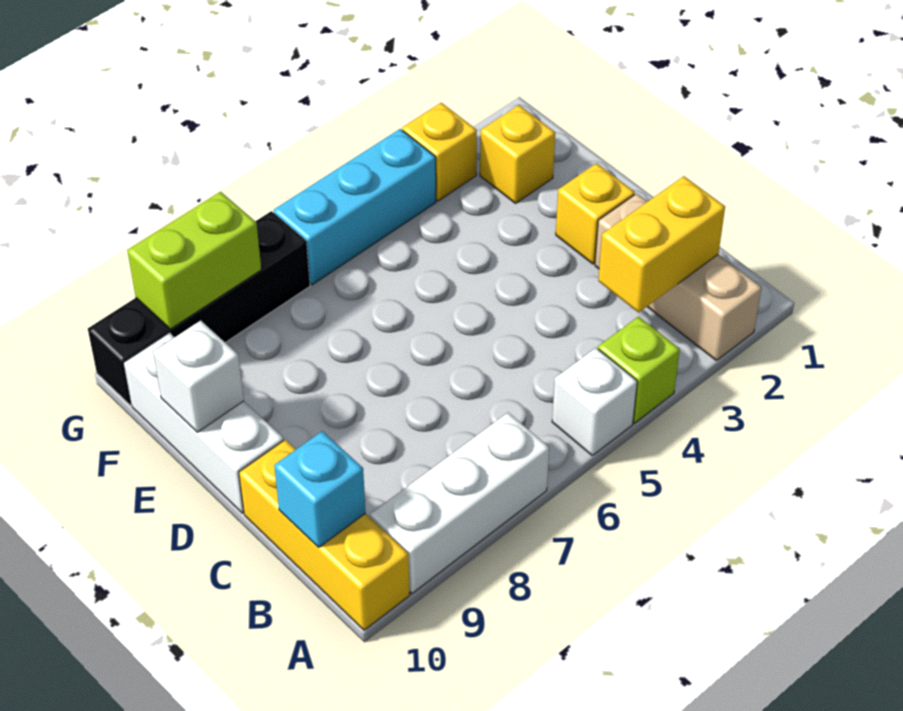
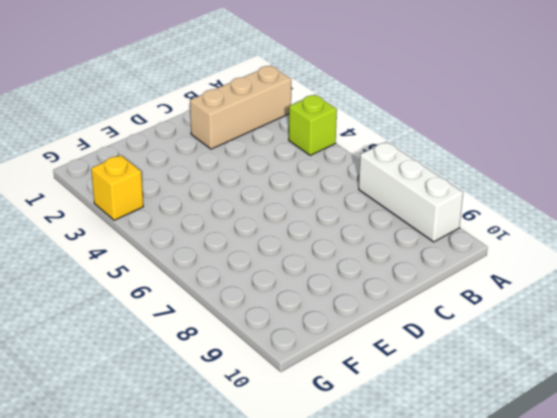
none -> white brick A5 level 1
none -> yellow brick A10:C10 level 1
none -> yellow brick D2 level 1

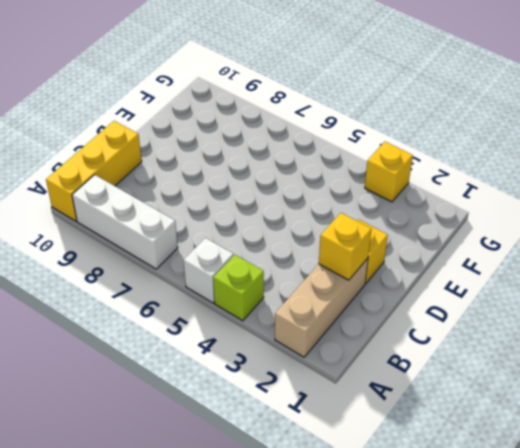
yellow brick C2 level 2 -> yellow brick F2 level 1
none -> white brick D10:F10 level 1
none -> cyan brick G4:G6 level 1
none -> black brick G7:G10 level 1

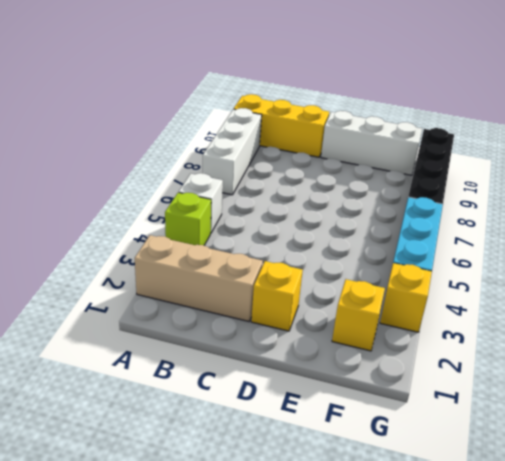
none -> yellow brick B2:B3 level 2
none -> cyan brick B10 level 2
none -> white brick E10 level 2

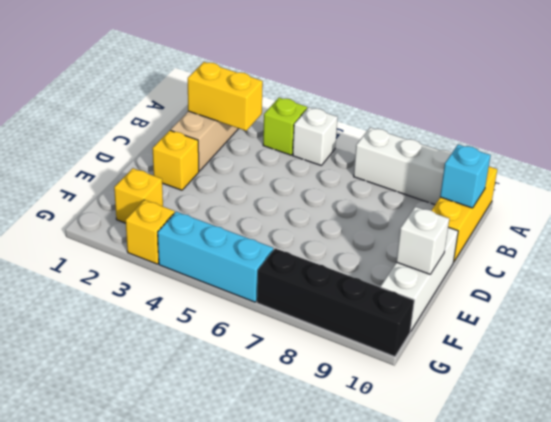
none -> lime brick G8:G9 level 2

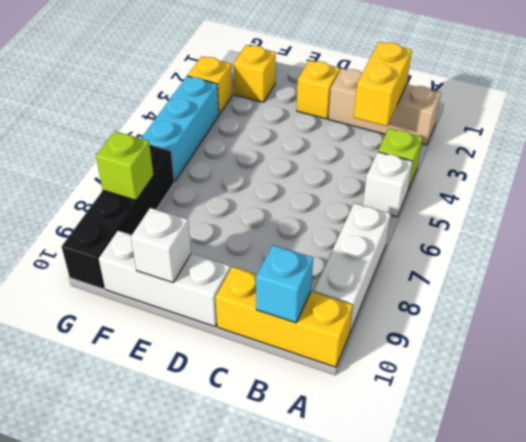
lime brick G8 level 2 -> lime brick G8:G9 level 2

